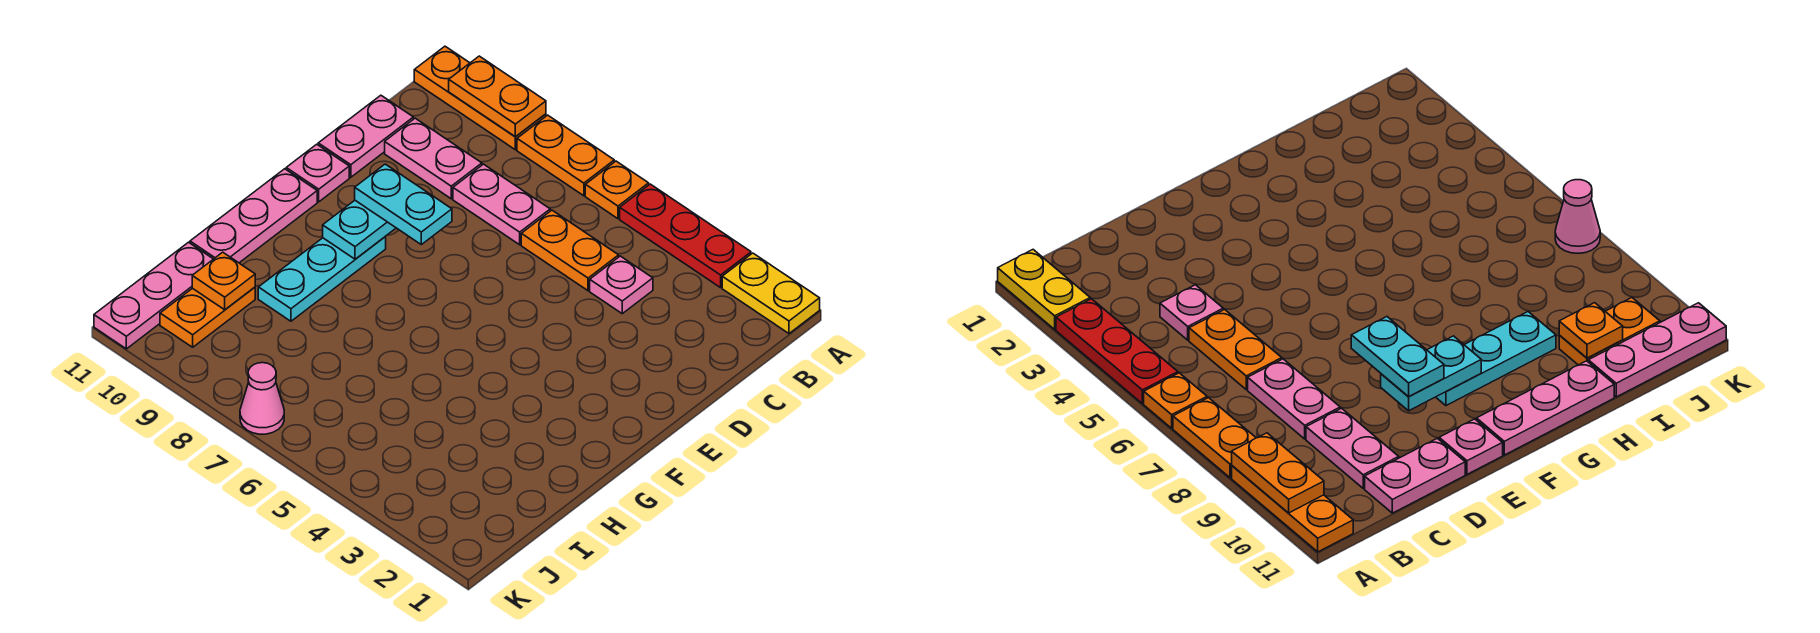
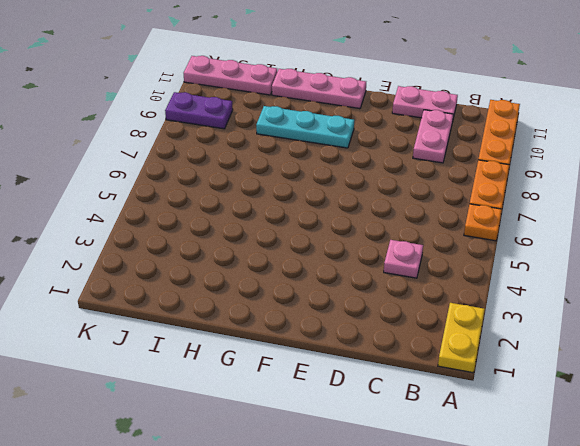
purple plate J9:K9 level 1 -> none
none -> red plate A3:A5 level 1
none -> orange plate C5:C6 level 1
none -> pink plate C7:C8 level 1

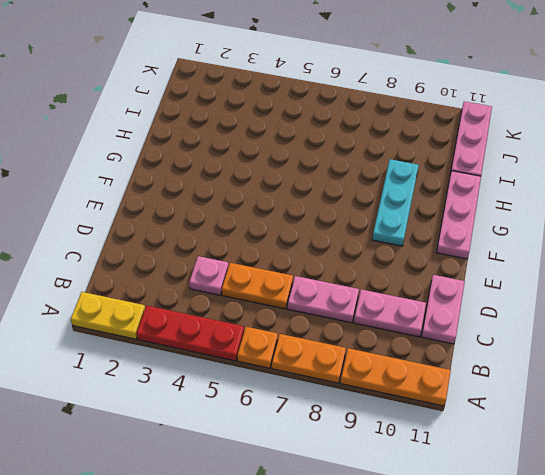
none -> pink plate E11 level 1
none -> orange plate I10:J10 level 1
none -> pink cone K7 level 1

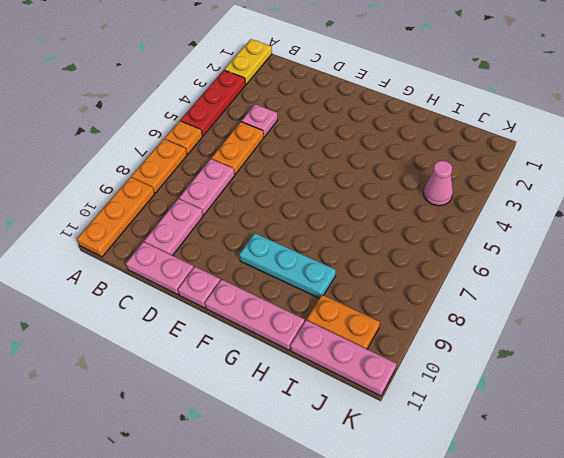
pink cone J4 level 1 -> pink cone K7 level 1
none -> orange plate A9:A10 level 2
none -> cyan plate E9:F9 level 2
none -> orange plate I10 level 2

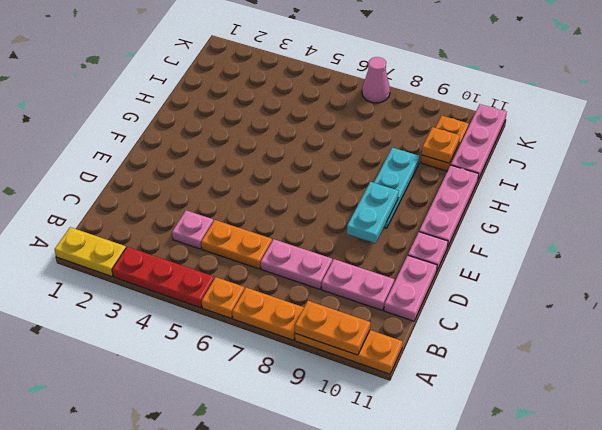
none -> cyan plate E8:E9 level 3

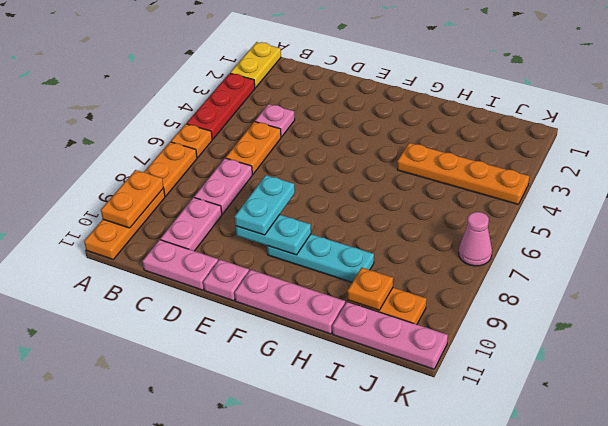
orange plate H4:K4 level 1 -> none

